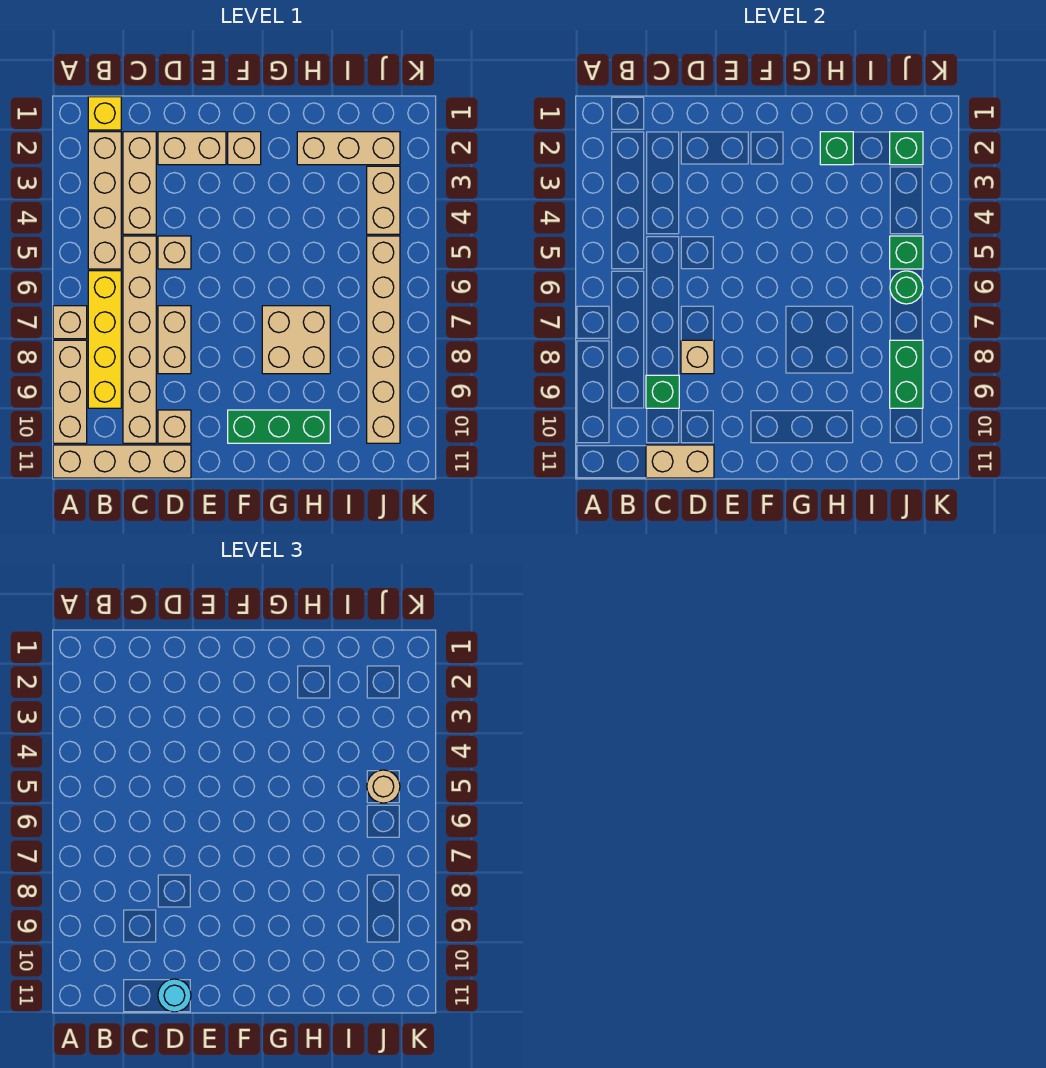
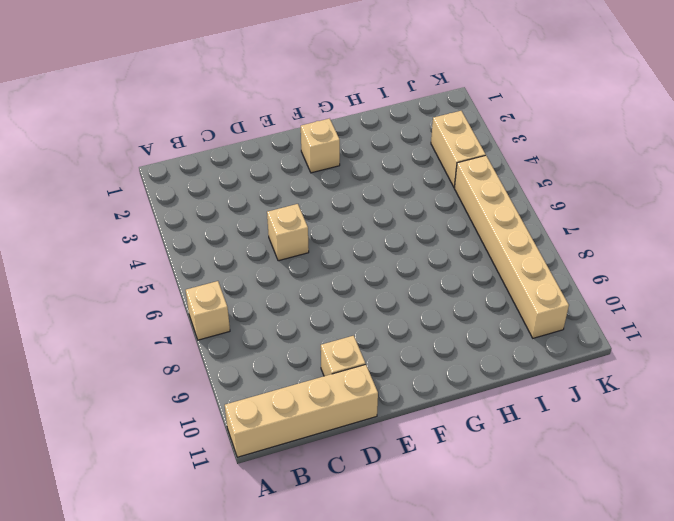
none -> tan brick A8:A10 level 1
none -> yellow brick B1 level 1
none -> tan brick B2:B5 level 1

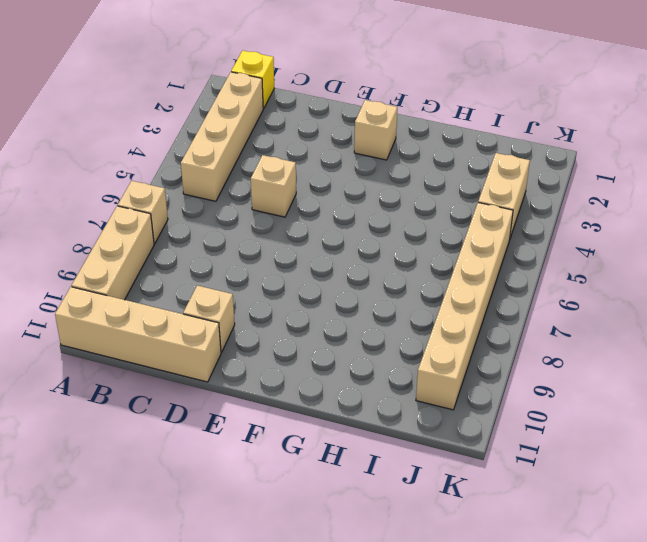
none -> yellow brick B6:B9 level 1
none -> tan brick C2:C4 level 1
none -> tan brick C5:C10 level 1

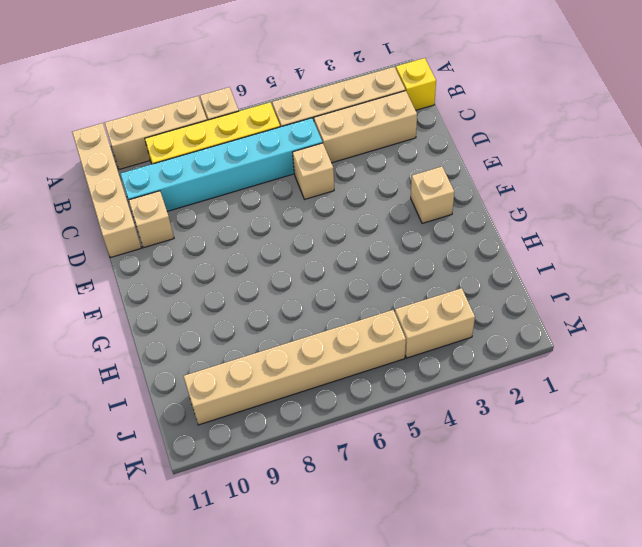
cyan brick C5:C10 level 1 -> tan brick C5:C10 level 1
none -> tan brick D2:E2 level 1
none -> tan brick D7:D8 level 1
none -> green brick F10:H10 level 1

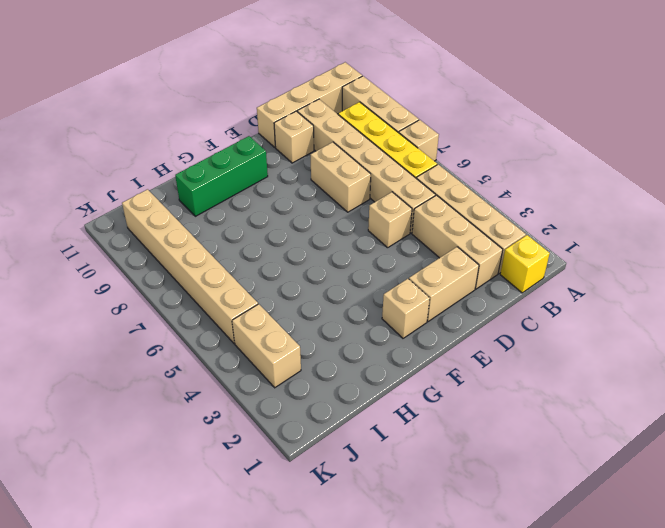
none -> tan brick G7:H8 level 1
none -> tan brick H2:J2 level 1
none -> green brick C9 level 2

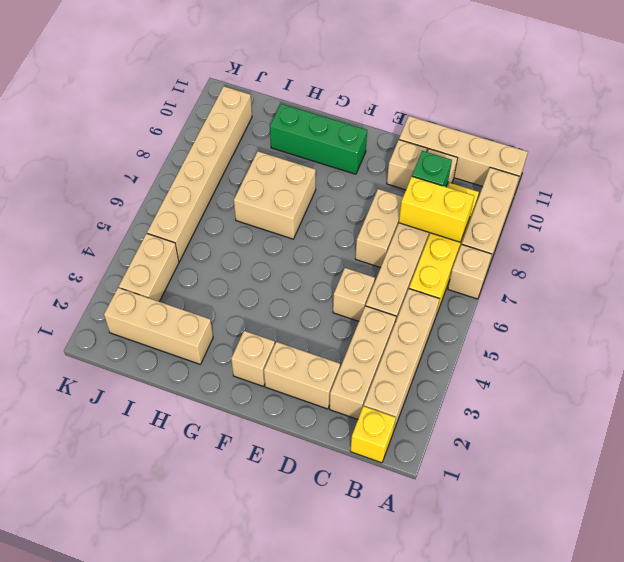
yellow brick B8:C8 level 2 -> none
none -> tan brick C11:D11 level 2
none -> tan brick D8 level 2
none -> green brick H2 level 2

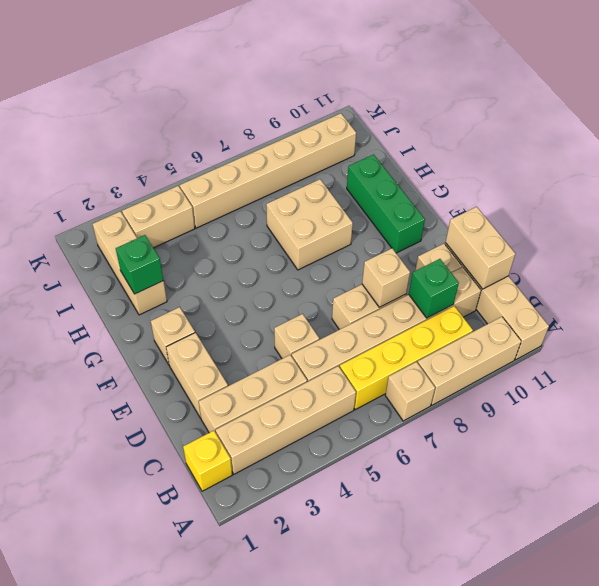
none -> green brick J2 level 2
none -> green brick J5 level 2
none -> green round brick J6 level 2

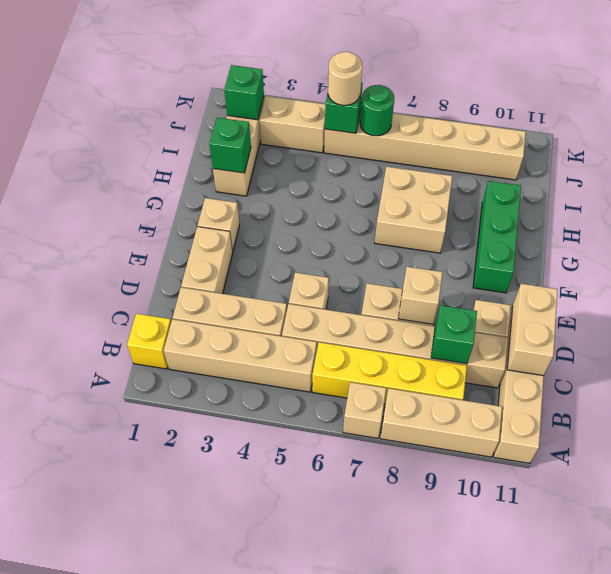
none -> green brick J8:J9 level 2
none -> cyan round brick D11 level 3

